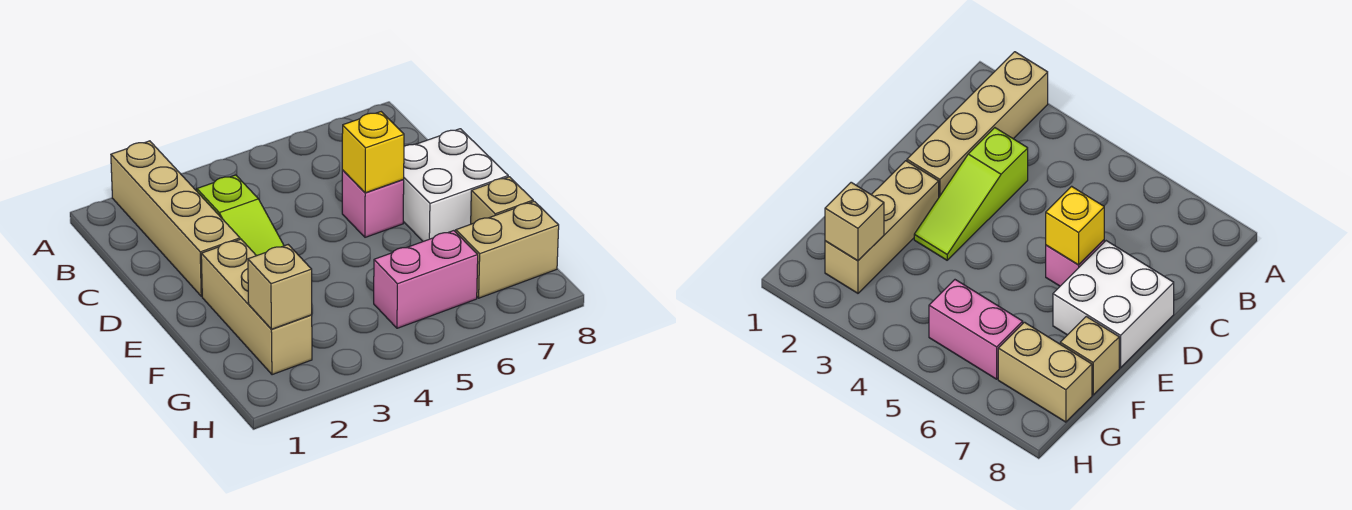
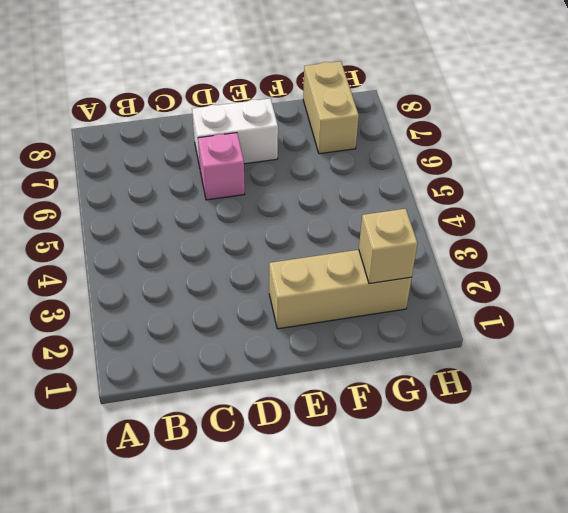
white brick D7:E7 level 1 -> white brick D7:E8 level 1
none -> tan brick A2:D2 level 1
none -> lime slope C3:E3 level 1 top C

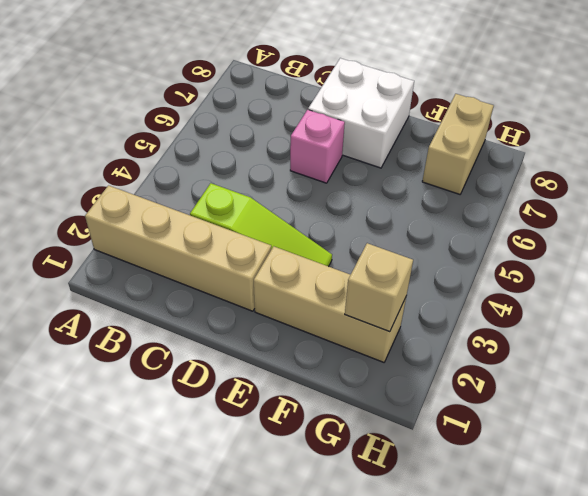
none -> tan brick F8 level 1
none -> pink brick G5:G6 level 1

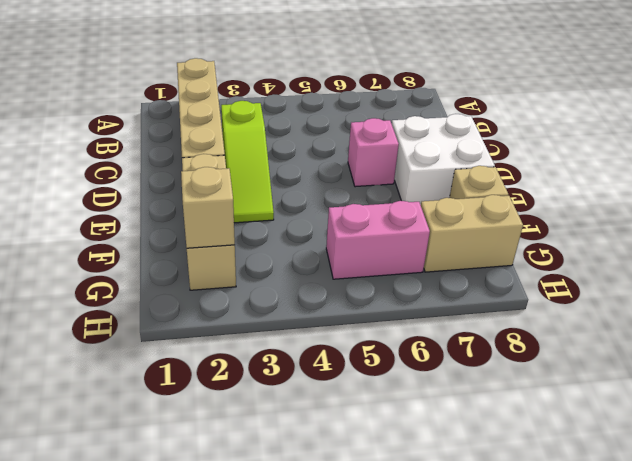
none -> yellow brick D6 level 2

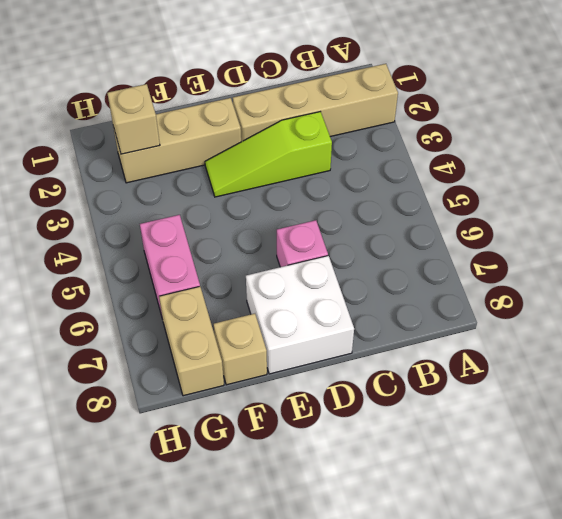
none -> yellow brick D6 level 2

